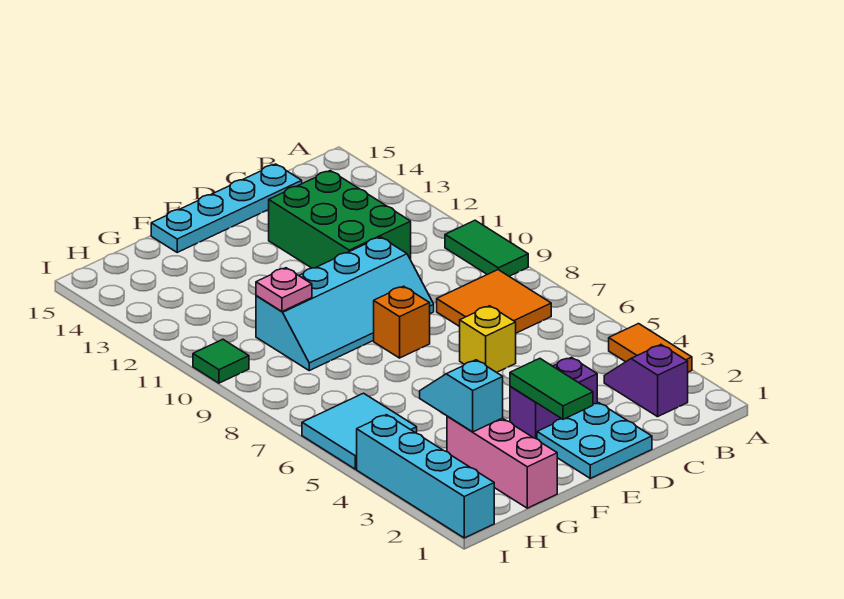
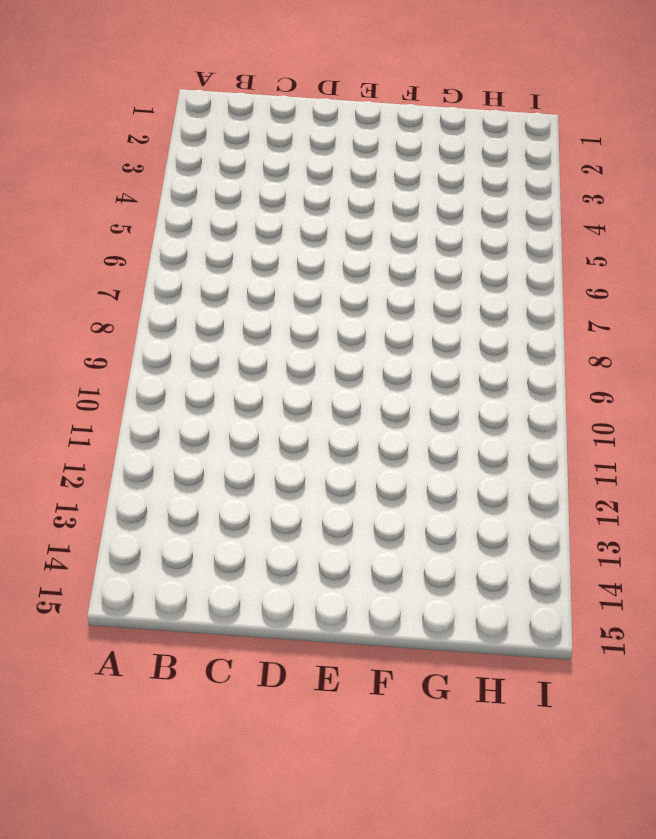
none -> orange tile A3:A4 level 1
none -> green tile A9:A10 level 1
none -> purple slope B2:B3 level 1 top 2

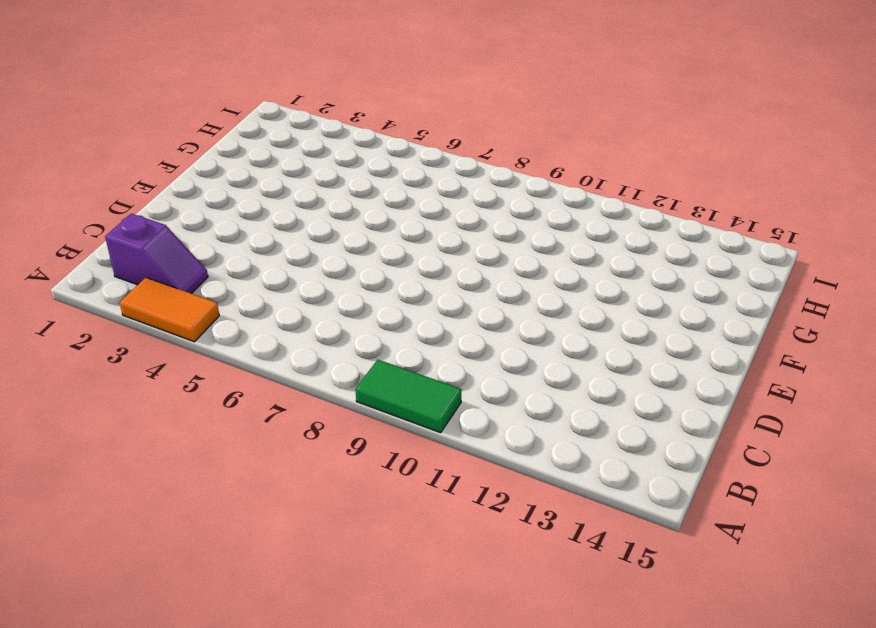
none -> orange tile B7:C8 level 1
none -> green brick C11:D13 level 1
none -> cyan plate C15:F15 level 1

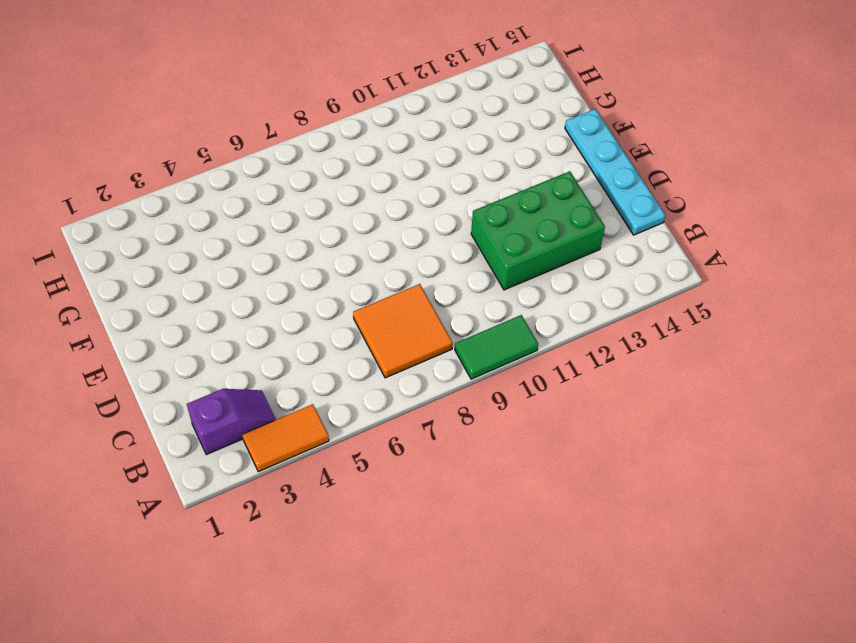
none -> cyan plate D1:E2 level 1
none -> purple brick D3:E3 level 1
none -> yellow brick D6 level 1

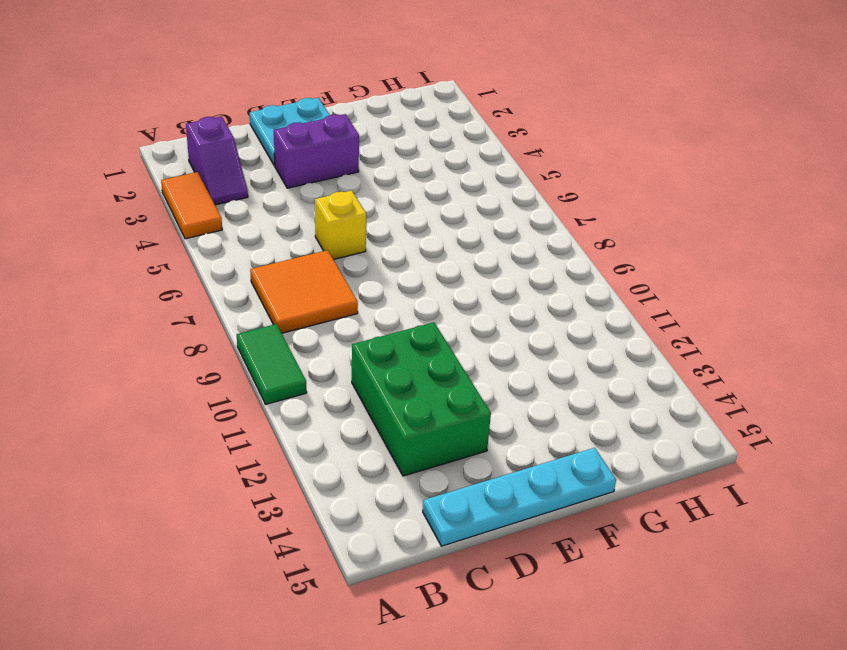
none -> cyan slope D9:G10 level 1 top 10
none -> orange brick E8 level 1
none -> pink brick G1:G3 level 1

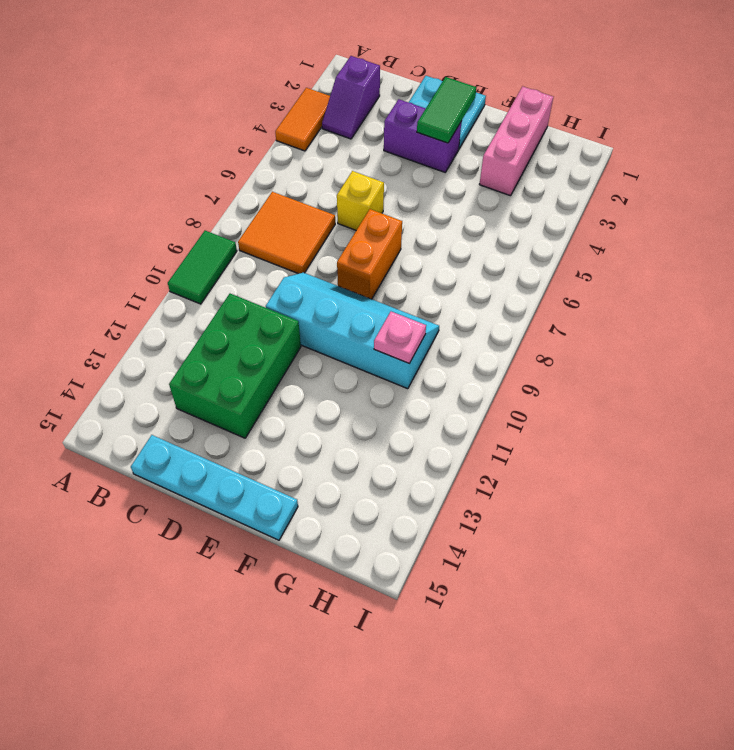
orange brick E7:E8 level 1 -> orange brick E8 level 1
none -> cyan tile H5:I6 level 1
none -> cyan brick I1:I4 level 1
none -> green tile I10 level 1

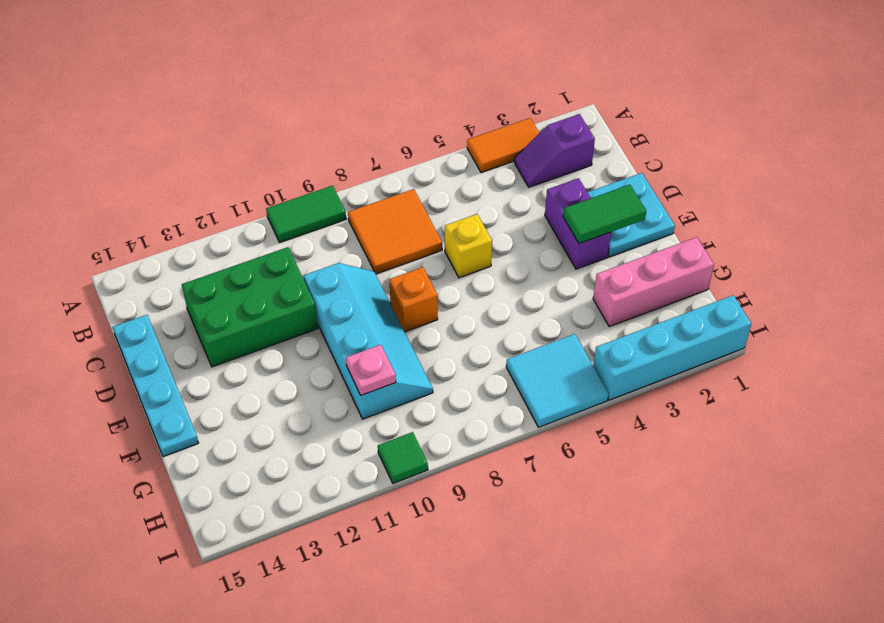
none -> cyan slope G3:G4 level 2 top 3

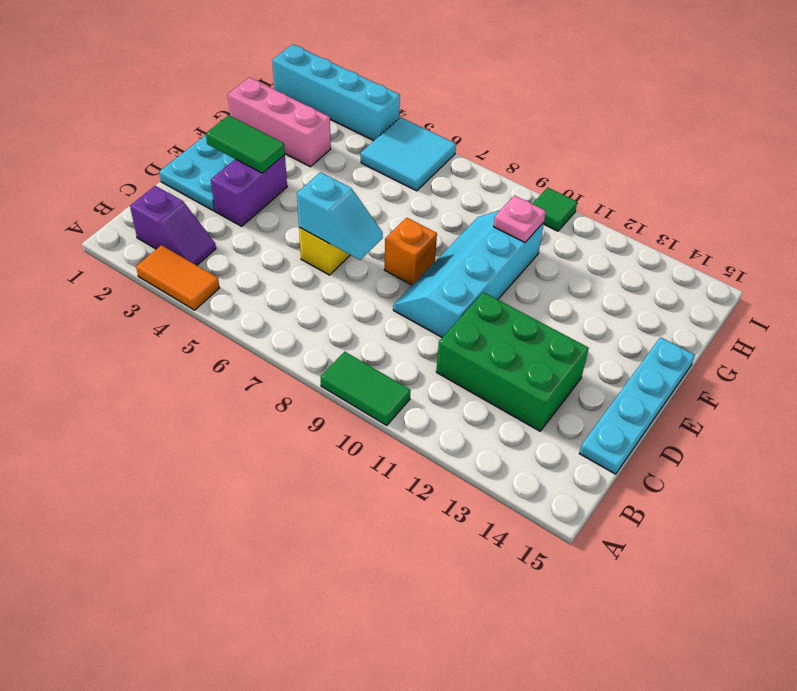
cyan slope D6:D7 level 2 top 6 -> cyan slope G3:G4 level 2 top 3
none -> orange tile B7:C8 level 1

